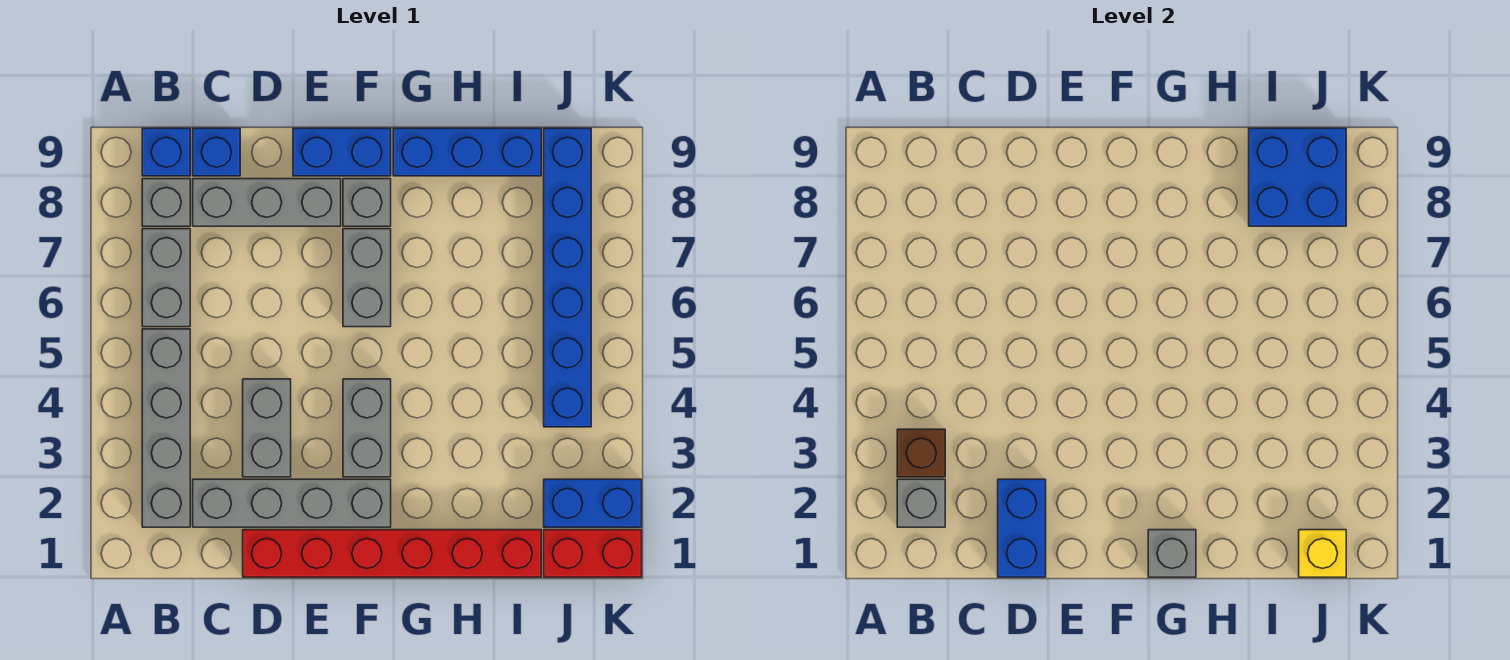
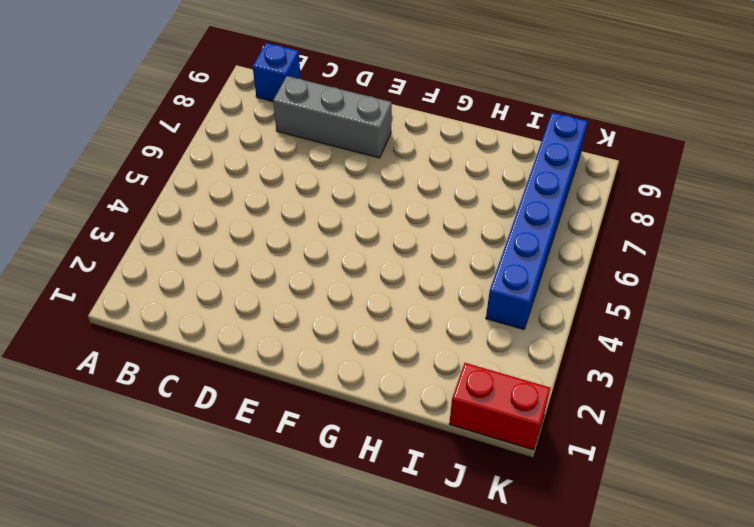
none -> grey brick B2:B5 level 1
none -> grey brick B6:B7 level 1
none -> grey brick B8 level 1

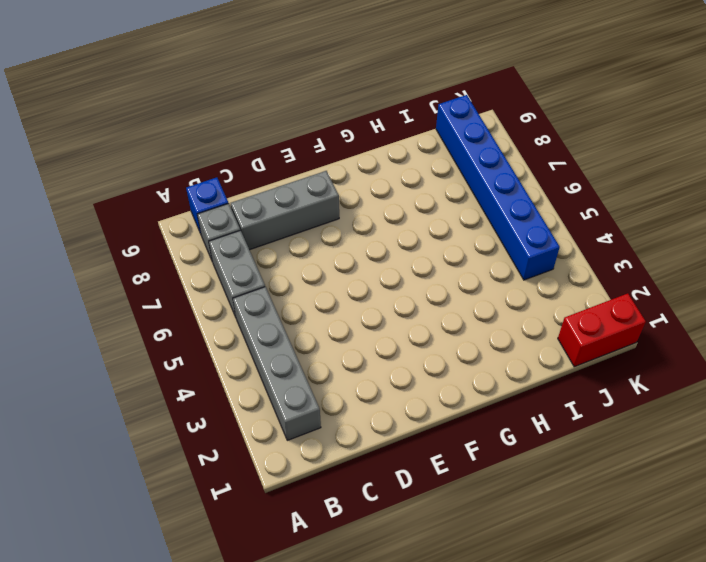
none -> grey brick C2:F2 level 1
none -> blue brick C9 level 1
none -> red brick D1:I1 level 1

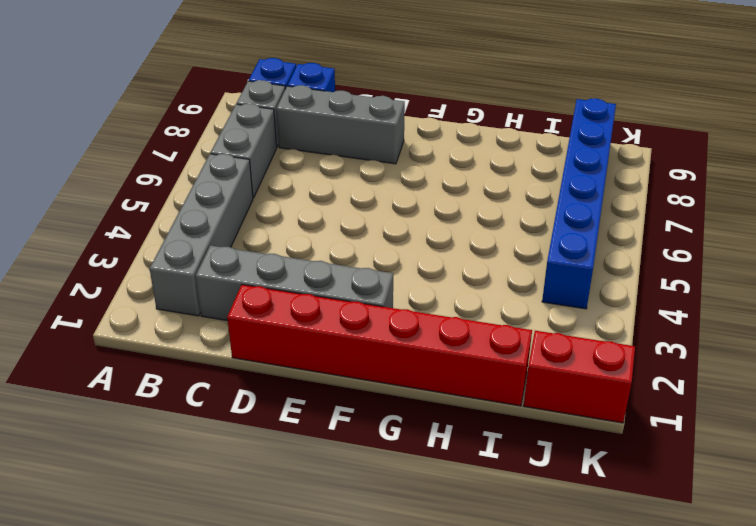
none -> grey brick D3:D4 level 1
none -> blue brick E9:F9 level 1
none -> grey brick F3:F4 level 1

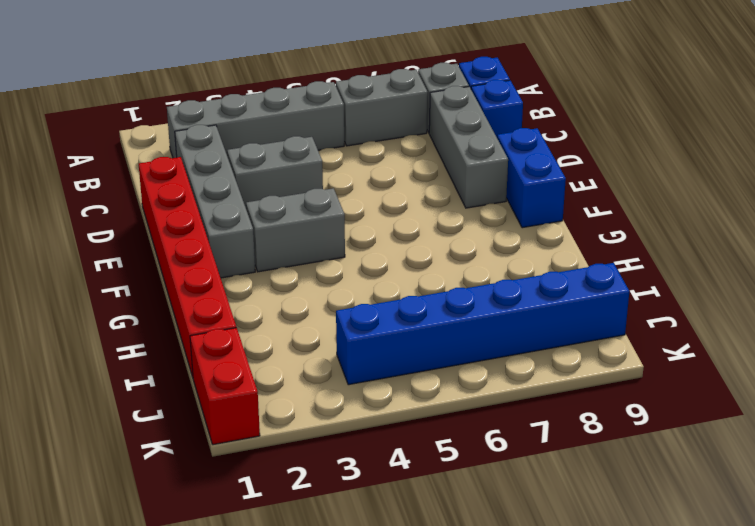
none -> grey brick F6:F7 level 1
none -> grey brick F8 level 1
none -> blue brick G9:I9 level 1

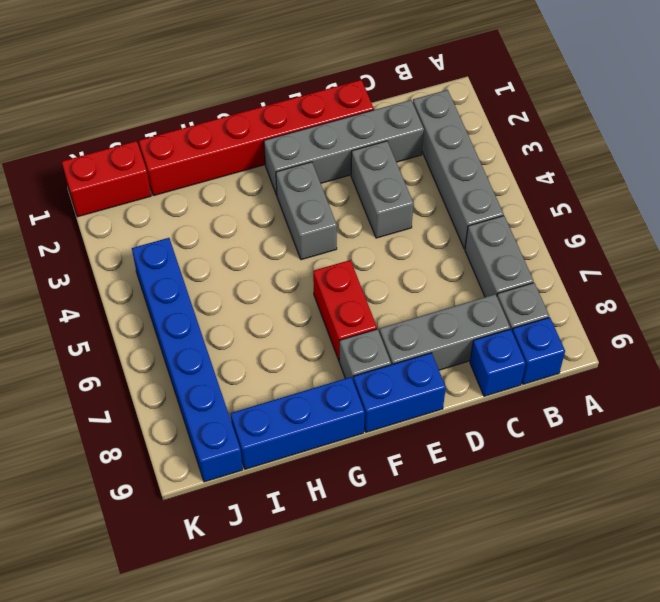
red brick F6:F7 level 1 -> grey brick F6:F7 level 1
none -> blue brick J2:K2 level 1
none -> grey brick B2 level 2
none -> brown brick B3 level 2

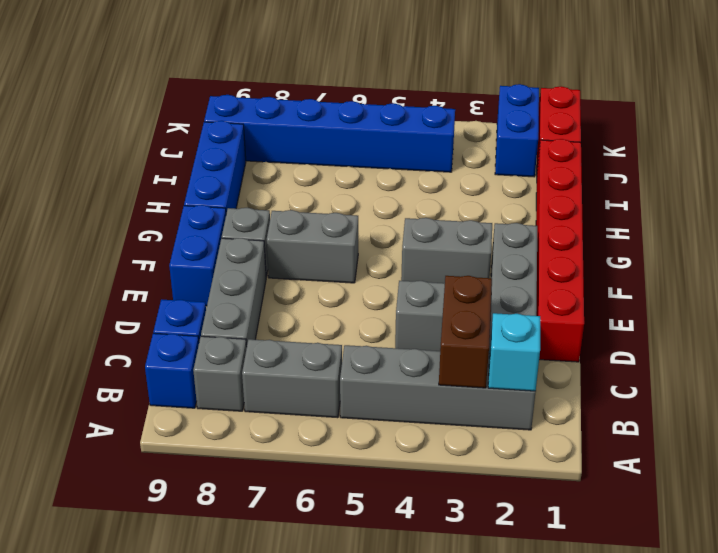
cyan brick B2 level 2 -> grey brick B2 level 2
brown brick B3:C3 level 2 -> brown brick B3 level 2
none -> blue brick D1:D2 level 2
none -> grey brick G1 level 2
none -> blue brick I8:J9 level 2

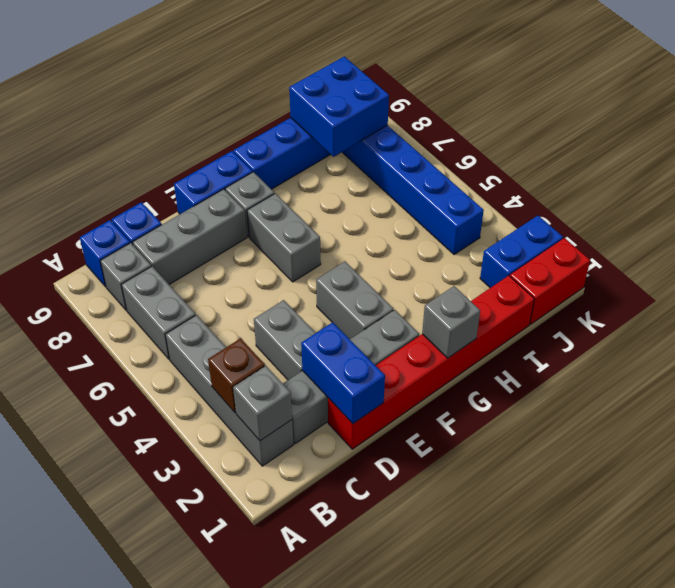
none -> yellow brick J1 level 2

